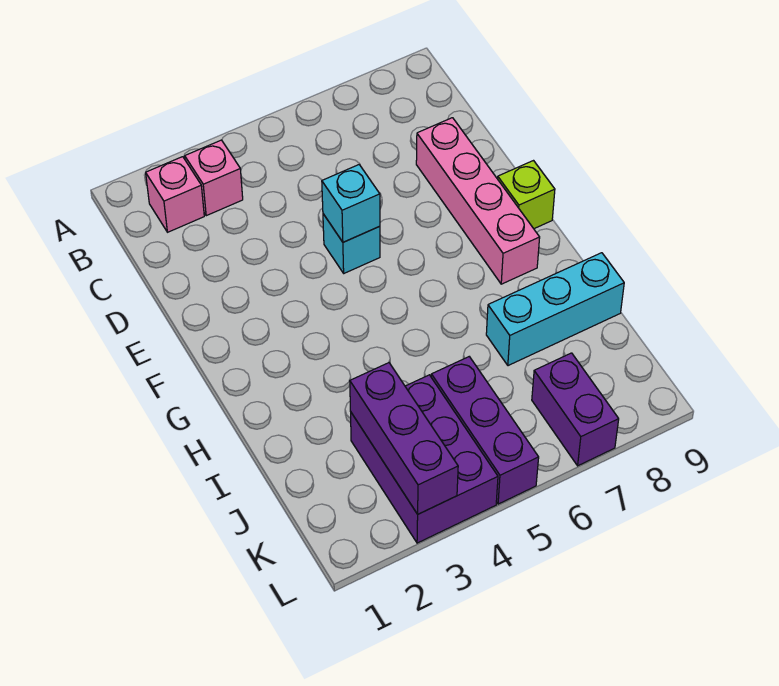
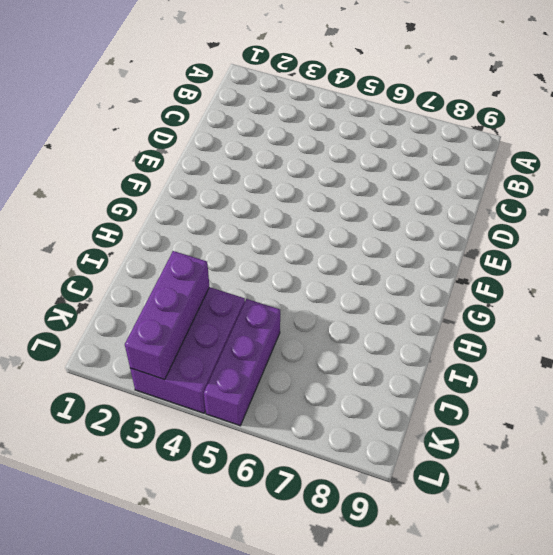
none -> pink brick B2 level 1
none -> pink brick B3 level 1

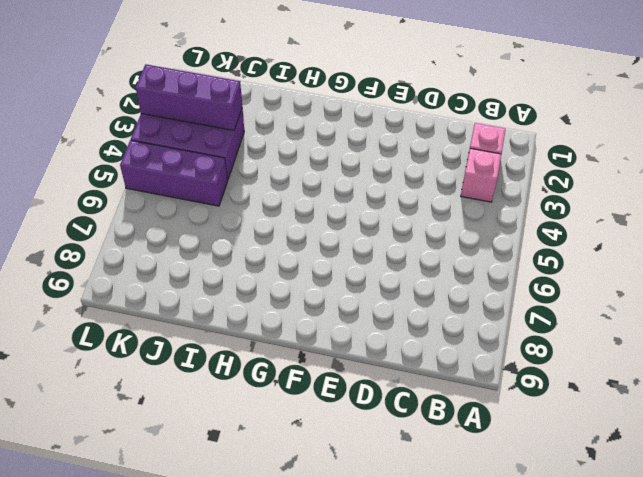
none -> pink brick D8:G8 level 1
none -> cyan brick E5 level 1

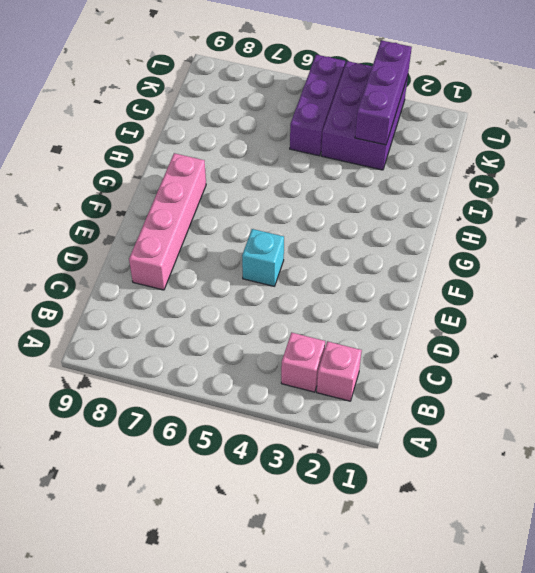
none -> lime brick F9 level 1
none -> cyan brick I7:I9 level 1

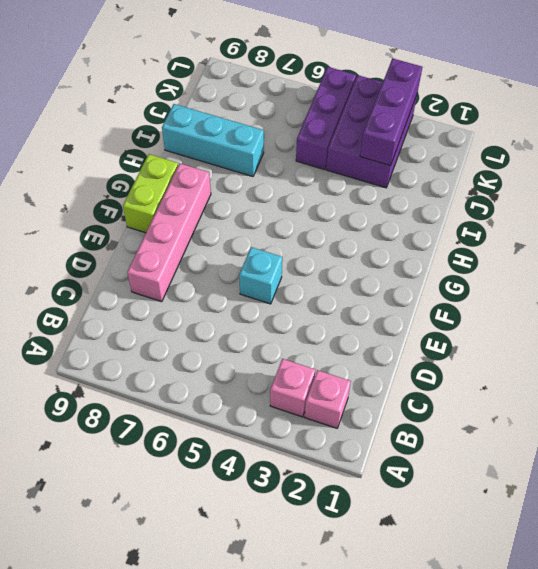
lime brick F9:G9 level 1 -> lime brick F9 level 1
none -> purple brick K7:L7 level 1
none -> cyan brick E5 level 2

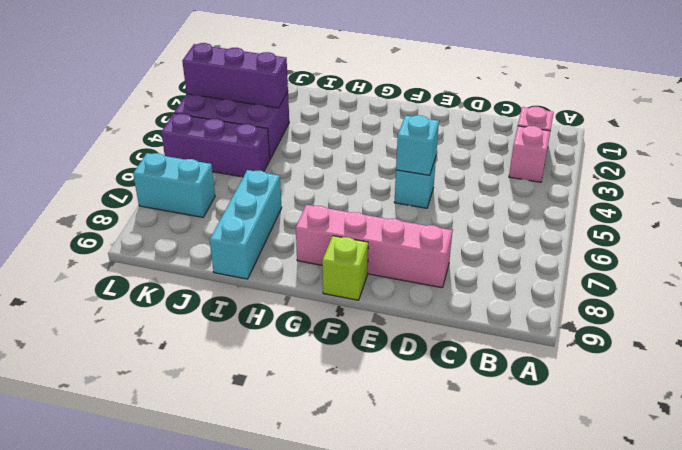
cyan brick K7:L7 level 1 -> purple brick K7:L7 level 1

